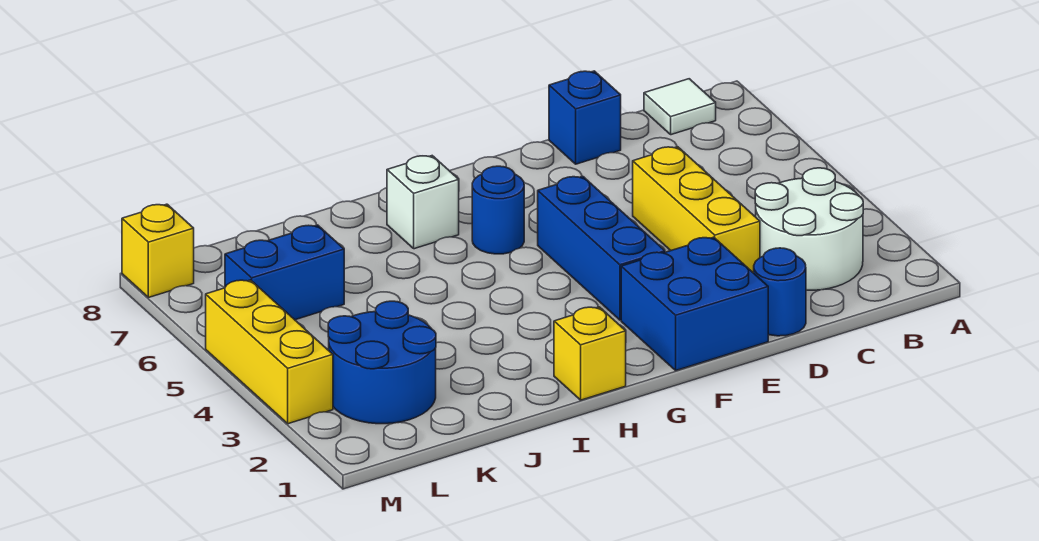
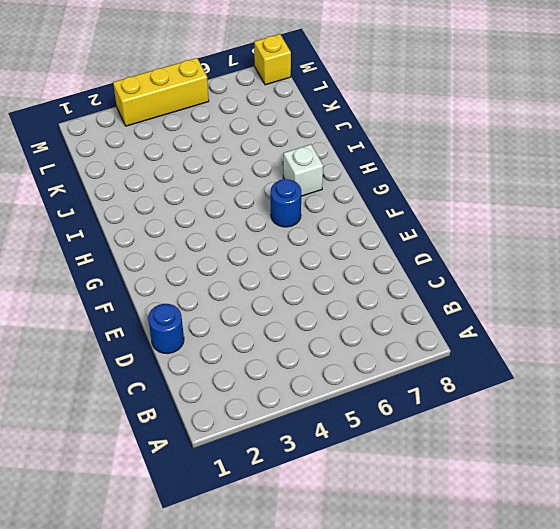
none -> white round brick B2:C3 level 1
none -> white tile B8 level 1
none -> yellow brick D3:D5 level 1

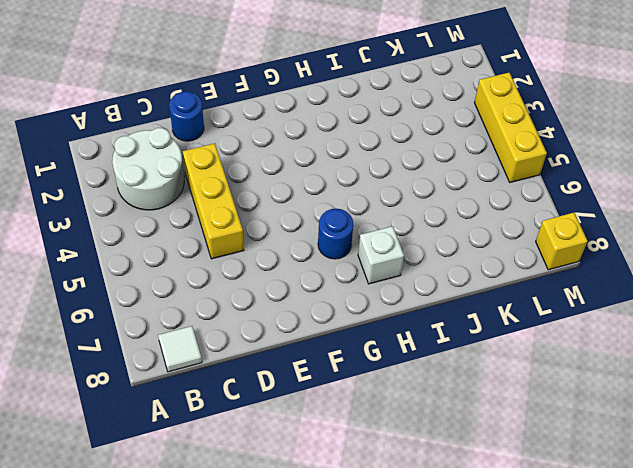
none -> blue brick D8 level 1
none -> blue brick E1:F2 level 1
none -> blue brick F3:F5 level 1

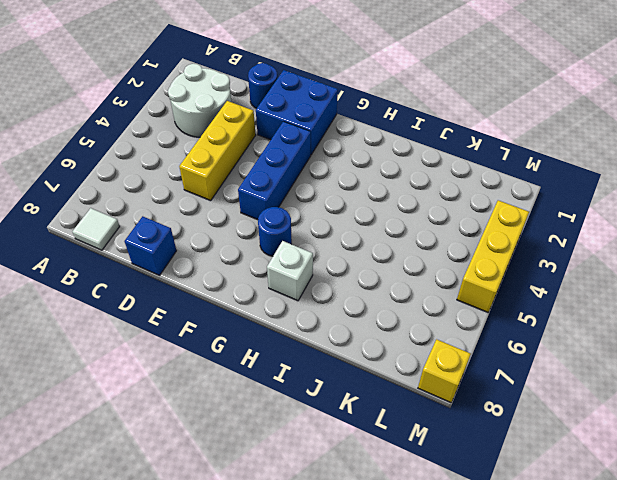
none -> yellow brick H1 level 1
none -> blue round brick K2:L3 level 1
none -> blue brick K6:L6 level 1

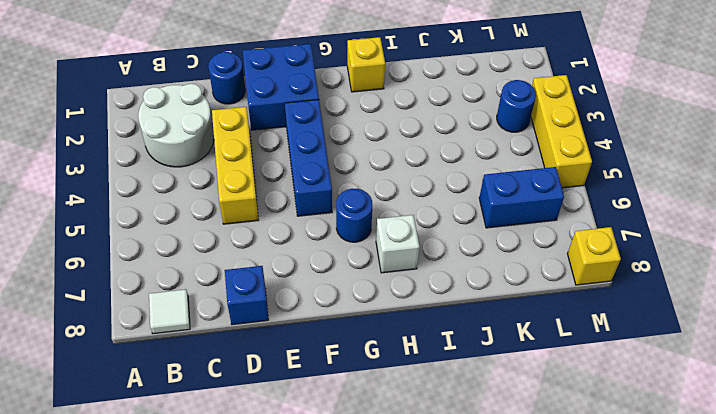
blue round brick L3 level 1 -> blue round brick K2:L3 level 1

